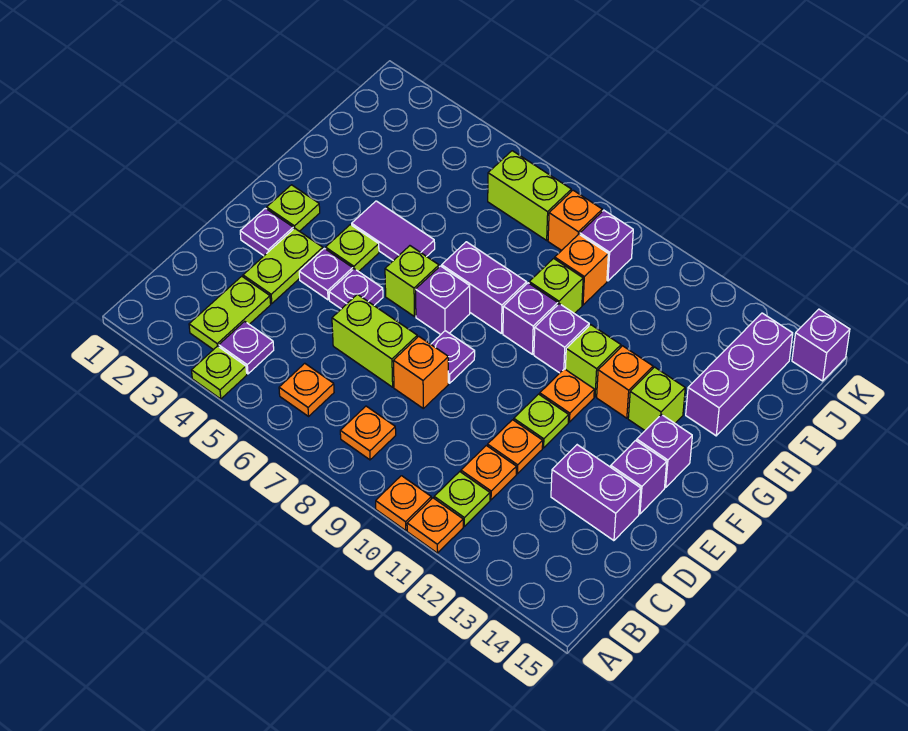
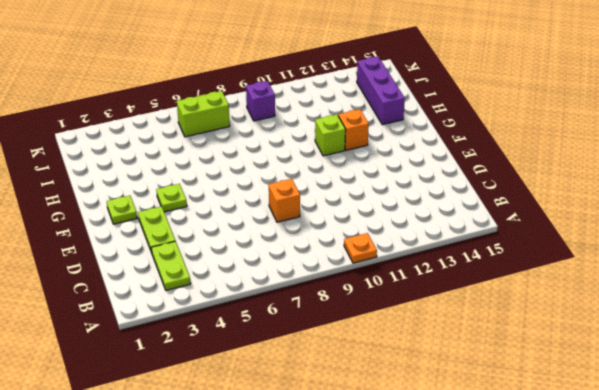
none -> lime plate A4 level 1
none -> orange plate A11 level 1
none -> purple plate B4 level 1
none -> orange plate B6 level 1

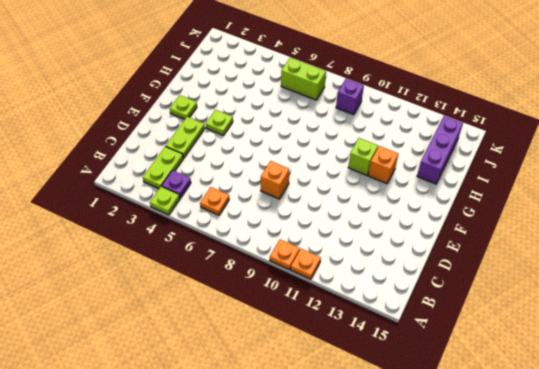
none -> orange plate B8 level 1
none -> lime plate B11 level 1
none -> orange plate C11 level 1
none -> lime brick D6:D7 level 1

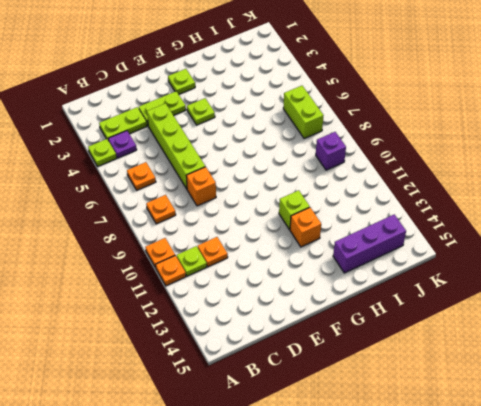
lime brick D4:D7 level 1 -> lime brick D6:D7 level 1
none -> orange plate D11 level 1
none -> purple brick D13:D14 level 1
none -> purple plate E2 level 1
none -> purple plate E4 level 1

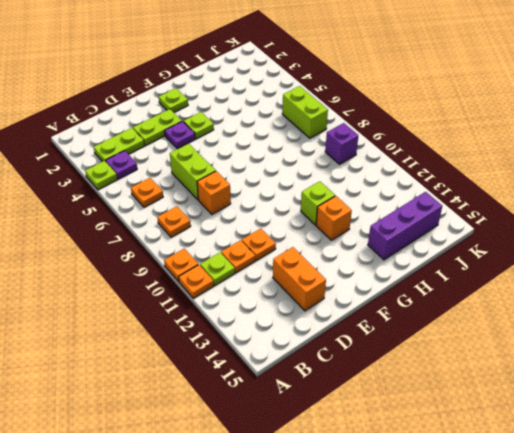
orange brick D13:D14 level 1 -> purple brick D13:D14 level 1
none -> purple plate E2 level 1
none -> purple plate E5 level 1
none -> purple plate E8 level 1
none -> lime plate E11 level 1

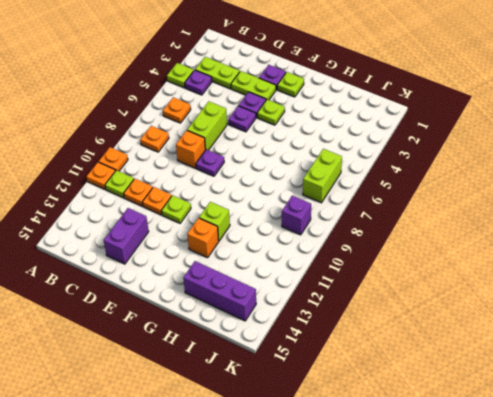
none -> purple brick E14 level 1
none -> lime brick F6 level 1
none -> purple brick F7 level 1
none -> orange plate F11 level 1

